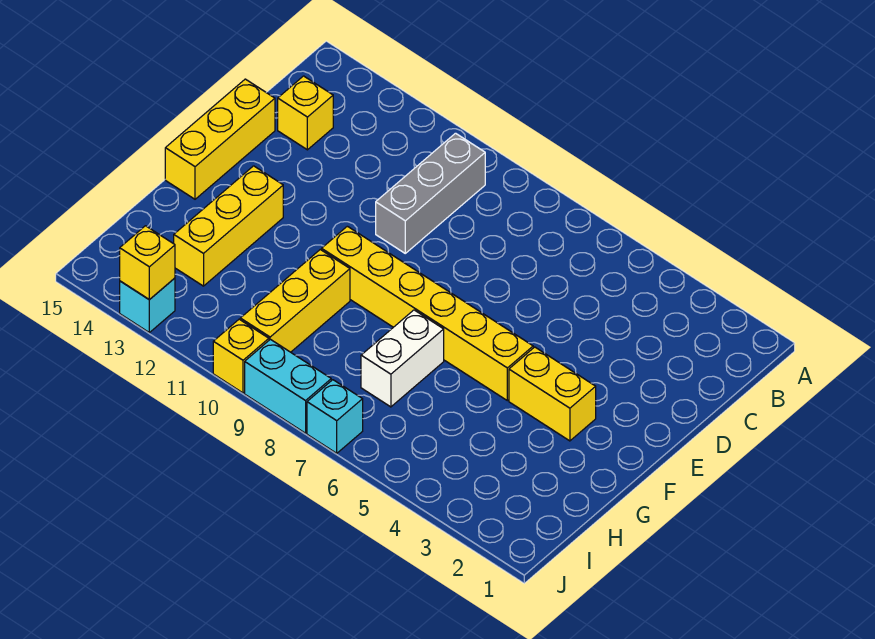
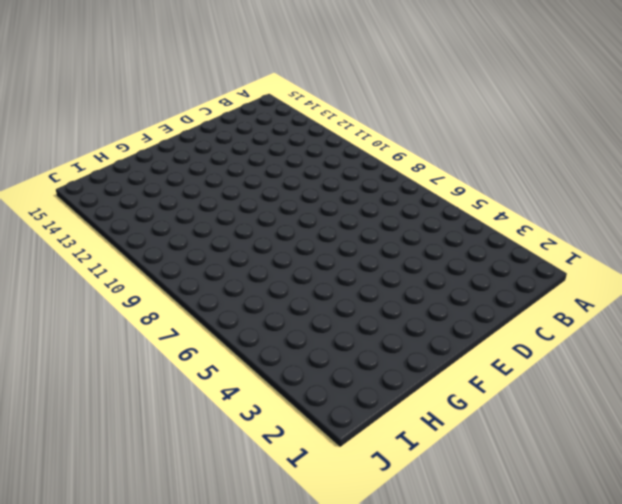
none -> grey brick B10:D10 level 1
none -> yellow brick C14 level 1
none -> yellow brick D15:F15 level 1

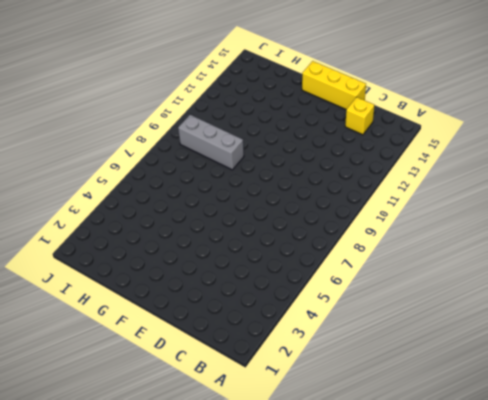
grey brick G9:I9 level 1 -> grey brick B10:D10 level 1
none -> yellow brick F3:F4 level 1
none -> yellow brick F5:F10 level 1
none -> yellow brick F13:H13 level 1

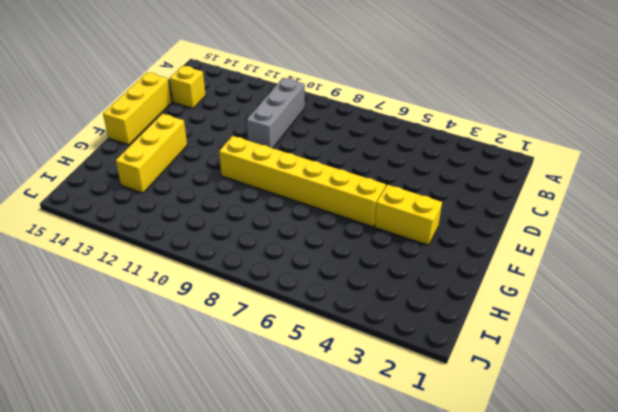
none -> white brick G7:H7 level 1
none -> yellow brick G10:I10 level 1
none -> cyan brick J7 level 1

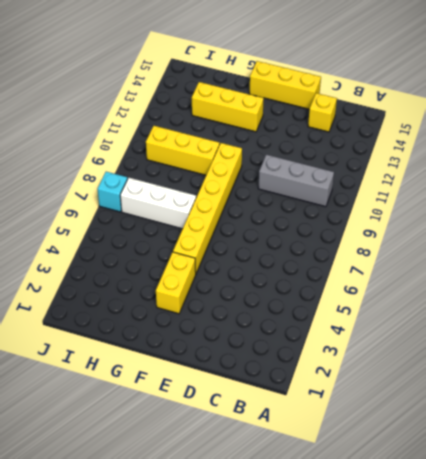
white brick G7:I7 level 1 -> white brick G7:H7 level 1
none -> cyan brick J8:J9 level 1
none -> yellow brick J10 level 1
none -> cyan brick J13 level 1

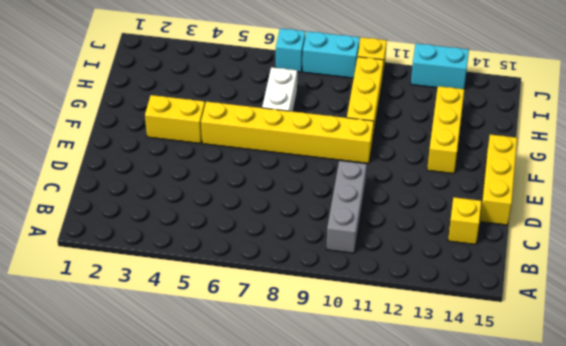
cyan brick J12:J13 level 1 -> cyan brick J13 level 1
none -> yellow brick J13 level 2

